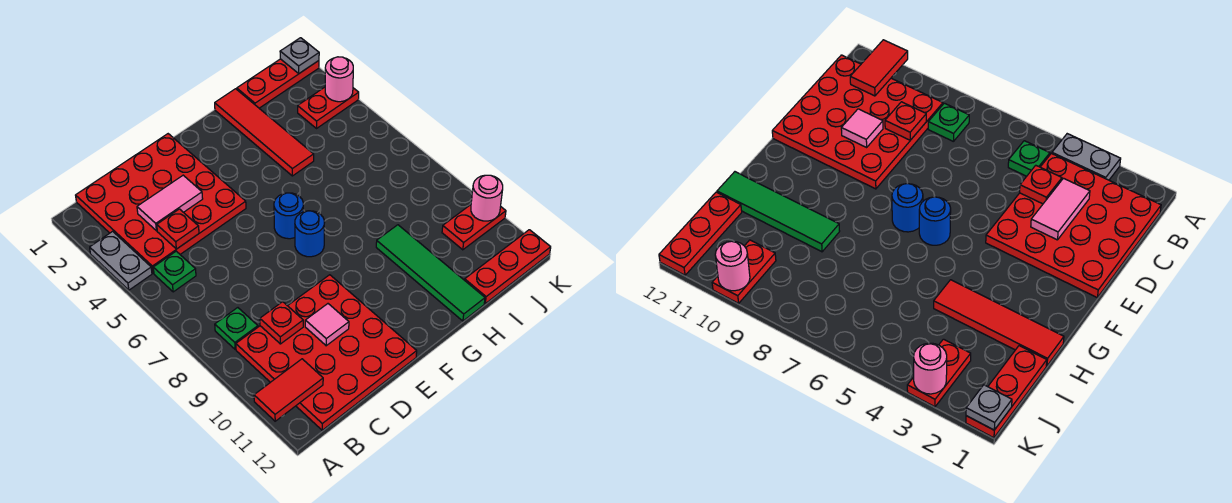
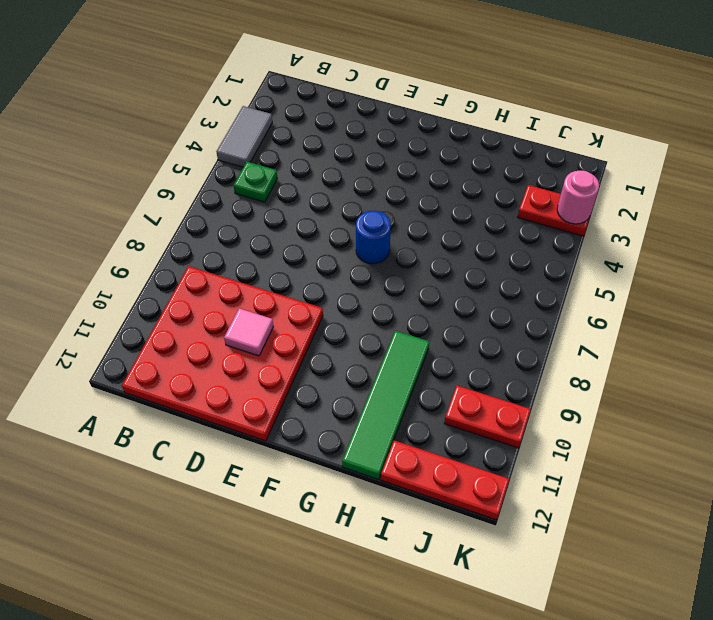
grey tile A3:A4 level 1 -> grey plate A3:A4 level 1
none -> red plate B1:E4 level 1
none -> green plate B8 level 1
none -> blue round brick F7 level 1

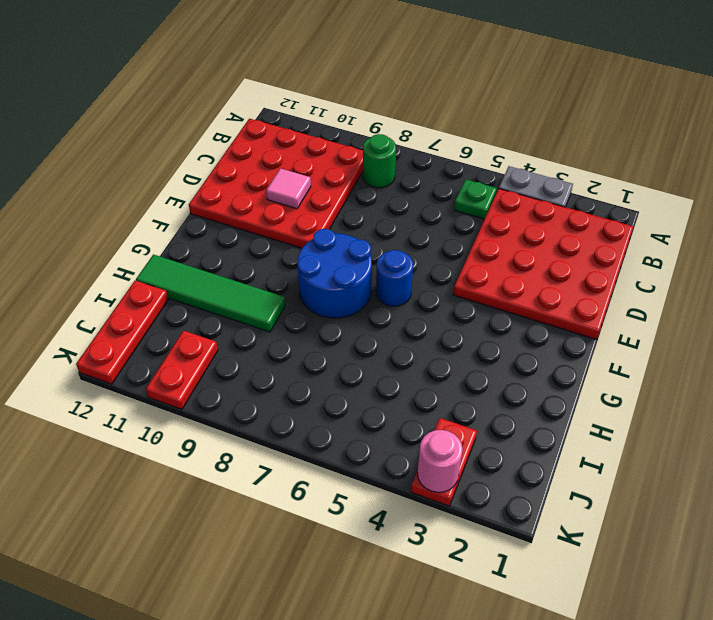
green round brick B8 level 1 -> green plate B8 level 1
blue round brick F7:G8 level 1 -> blue round brick F7 level 1
none -> red tile H1:H4 level 1
none -> red plate I1:K1 level 1
none -> red tile A11:B11 level 2

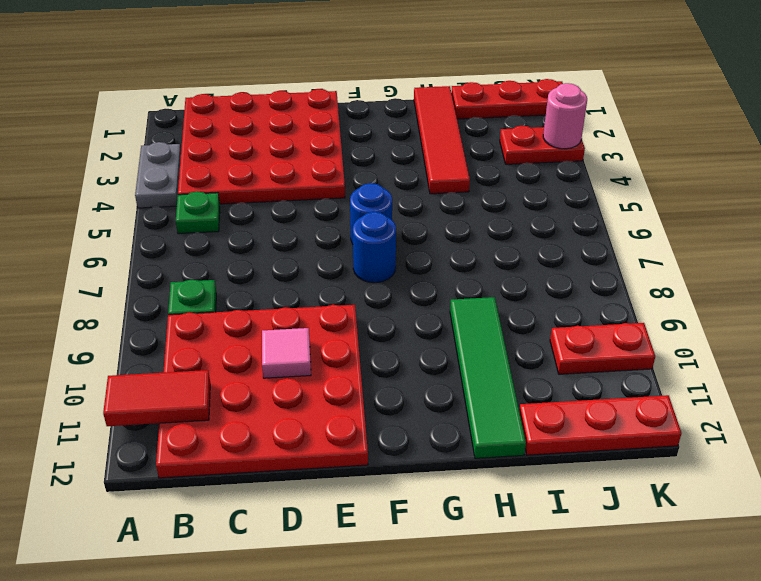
none -> pink tile C3:D3 level 2
none -> red plate C4 level 2
none -> red plate C9 level 2

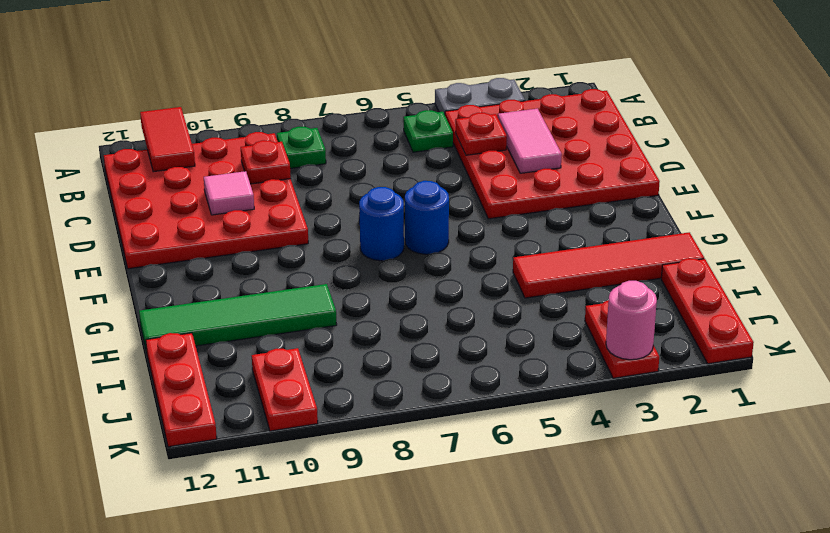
none -> grey plate K1 level 2
none -> pink round brick K10 level 2

